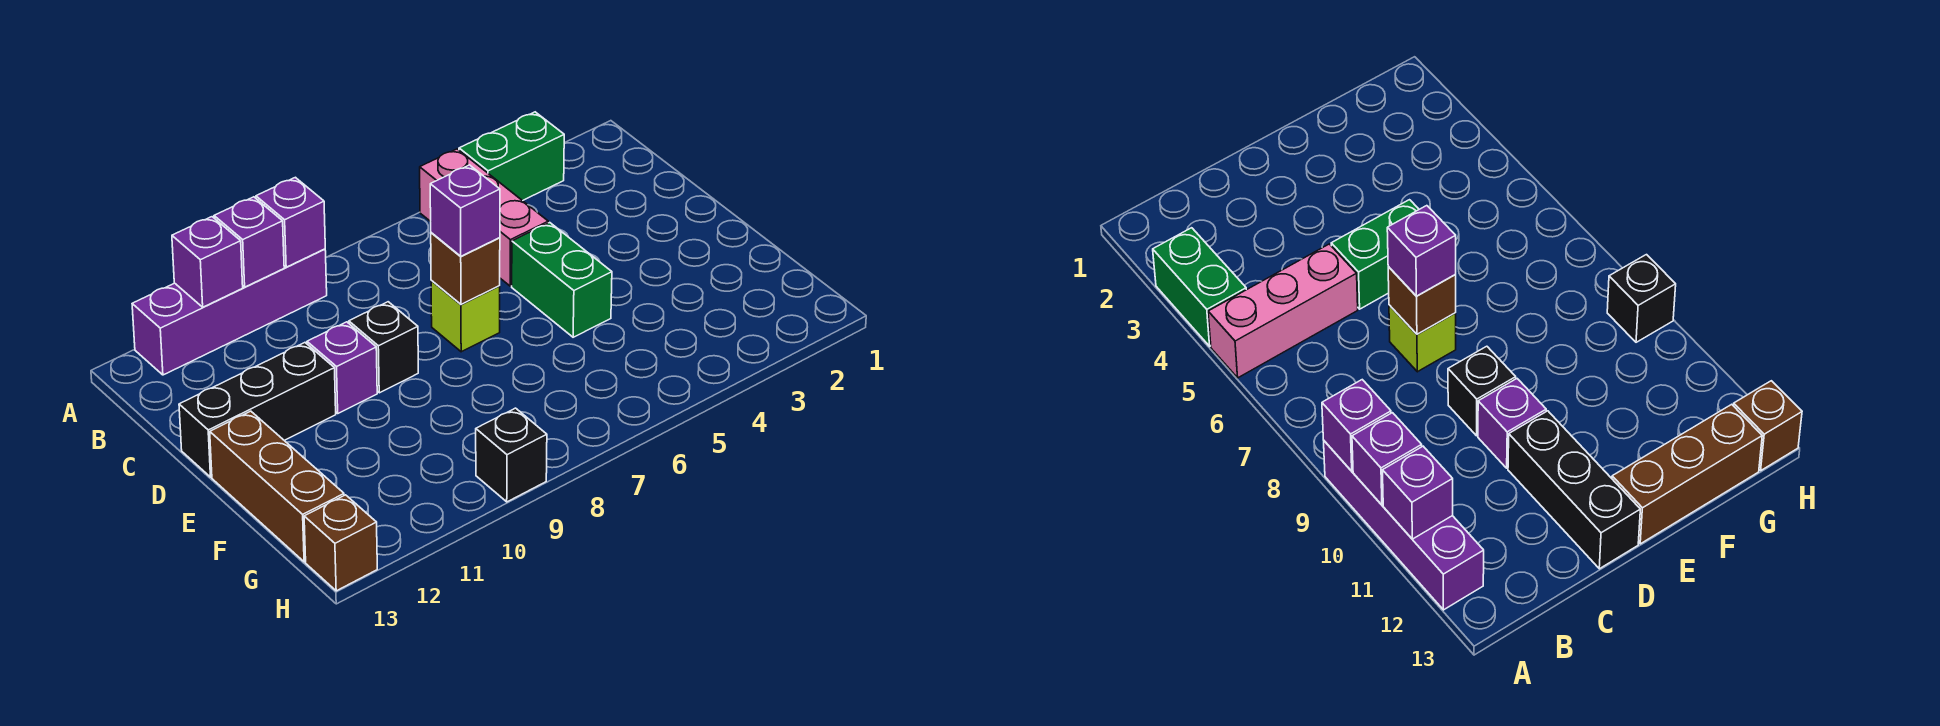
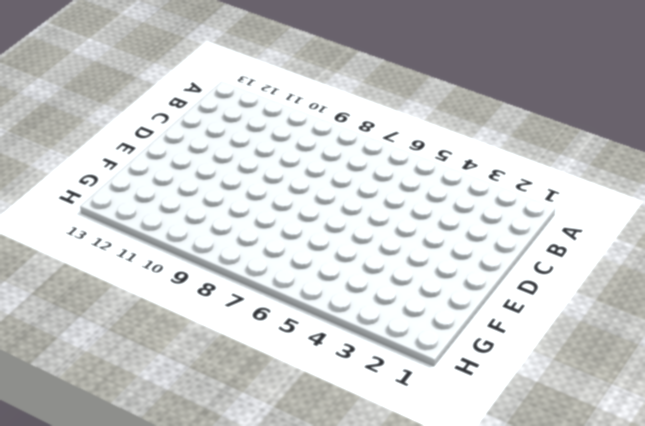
none -> green brick A3:A4 level 1
none -> pink brick A5:C5 level 1
none -> purple brick A9:A12 level 1

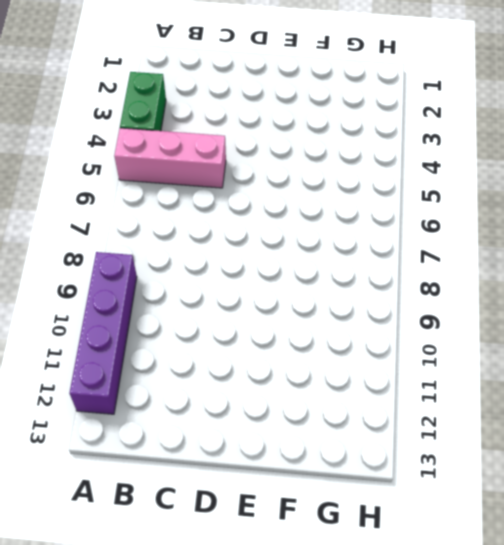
none -> green brick D5:E5 level 1
none -> lime brick D7 level 1
none -> black brick D9 level 1

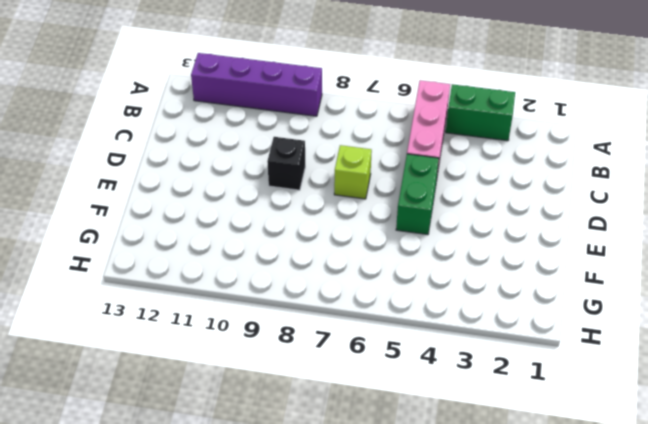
none -> purple brick D10 level 1
none -> black brick D11:D13 level 1
none -> brown brick E13:G13 level 1

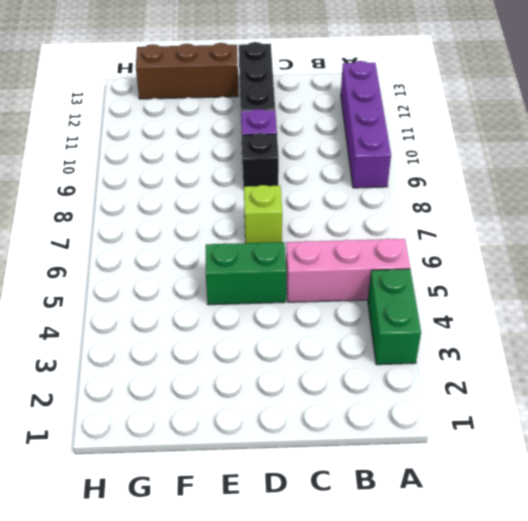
none -> black brick H9 level 1
none -> brown brick H13 level 1
none -> purple brick A9 level 2

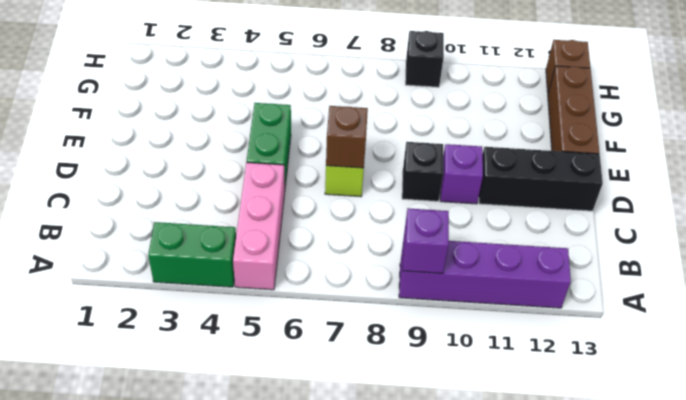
none -> purple brick A10 level 2
none -> purple brick A11 level 2
none -> purple brick D7 level 3

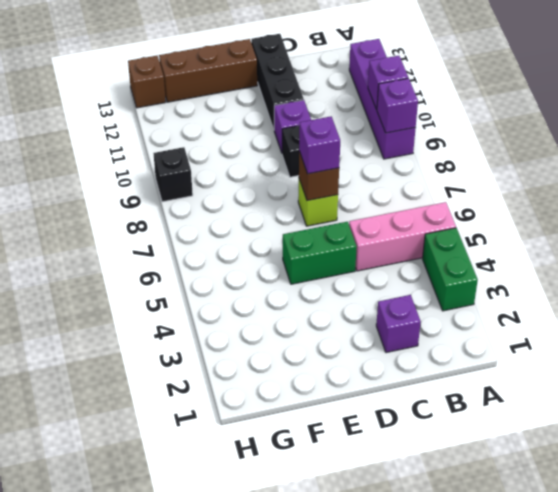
purple brick C2 level 1 -> purple brick A11 level 2

